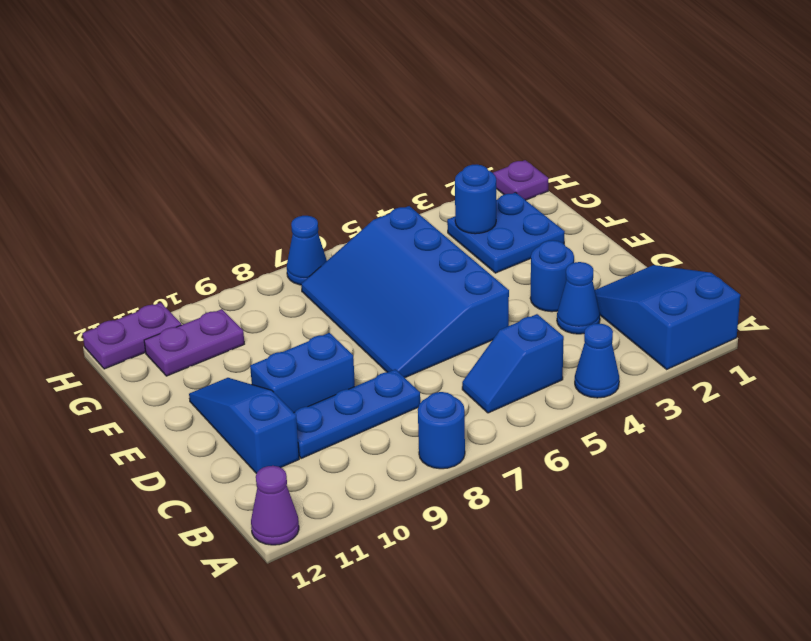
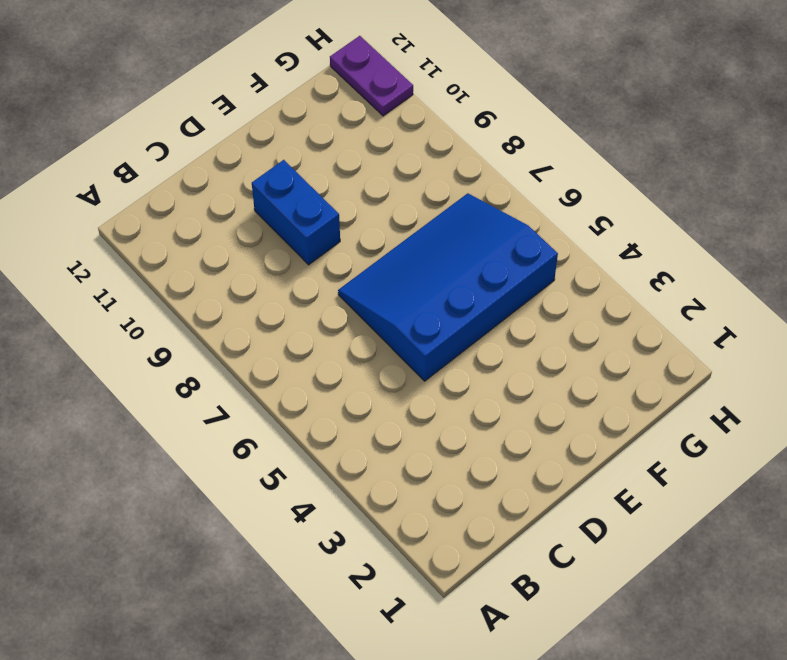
none -> blue slope A1:C2 level 1 top A
none -> blue cone A4 level 1
none -> blue round brick A8 level 1

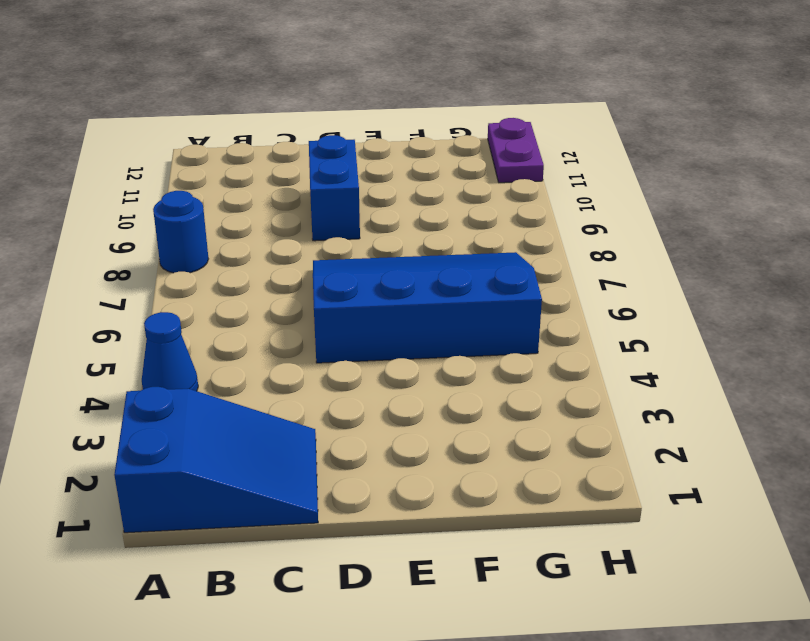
none -> purple cone A12 level 1
none -> blue slope B5:B6 level 1 top 5
none -> blue cone C3 level 1

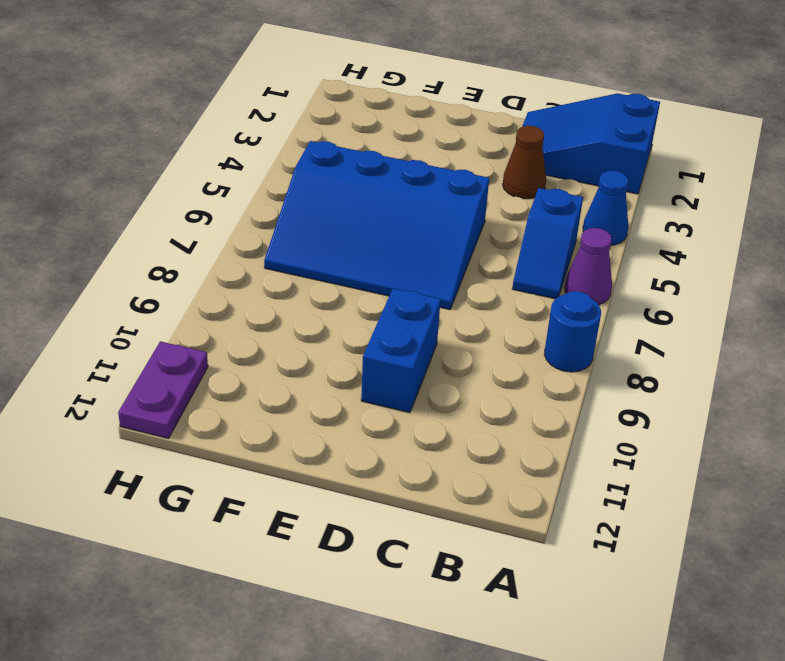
purple cone A6 level 1 -> purple cone A12 level 1
brown cone C3 level 1 -> blue cone C3 level 1
none -> blue plate C8:C10 level 1
none -> blue slope C11:E11 level 1 top C
none -> blue round brick D3 level 1

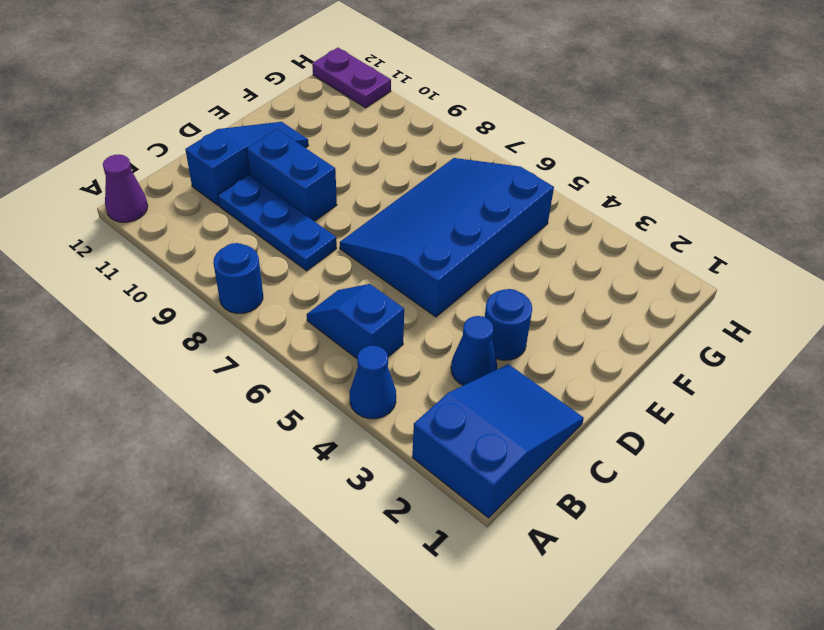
none -> blue plate F2:G3 level 1
none -> purple plate G10:G11 level 1
none -> purple plate H1 level 1

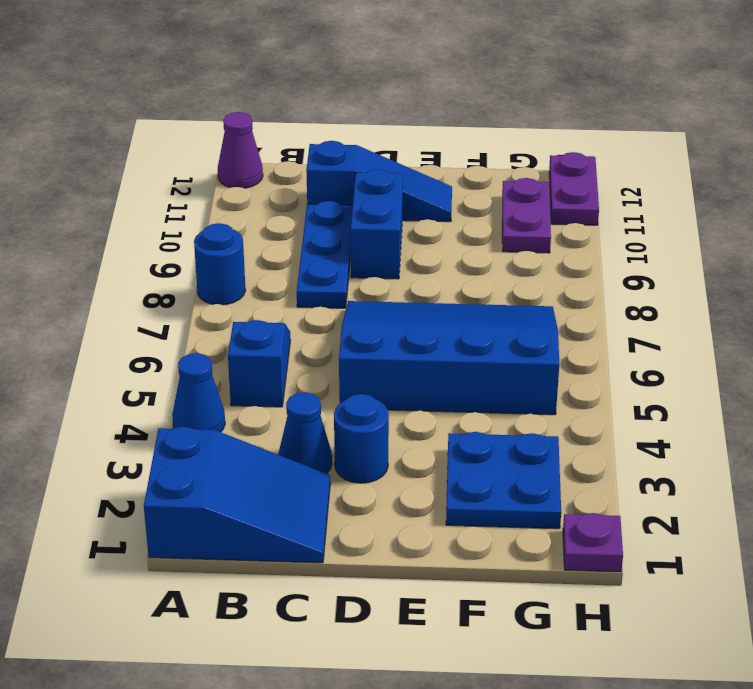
none -> blue cone H7 level 1
none -> blue round brick G3 level 2

